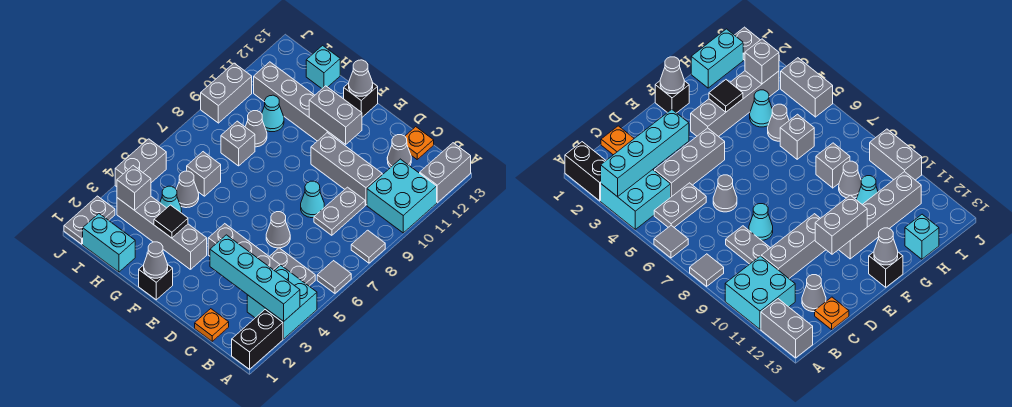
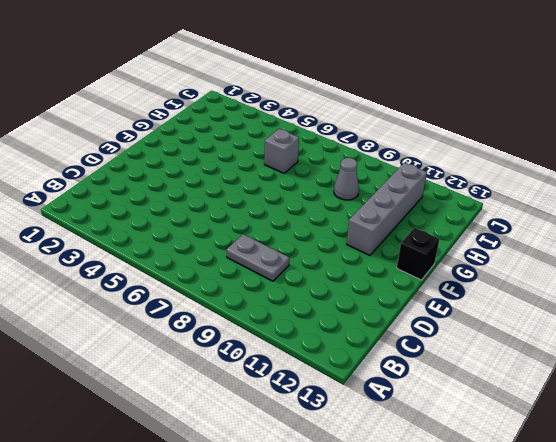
none -> black brick A1:A2 level 1
none -> cyan brick A3:B4 level 1
none -> grey tile A6 level 1
none -> grey tile A8 level 1

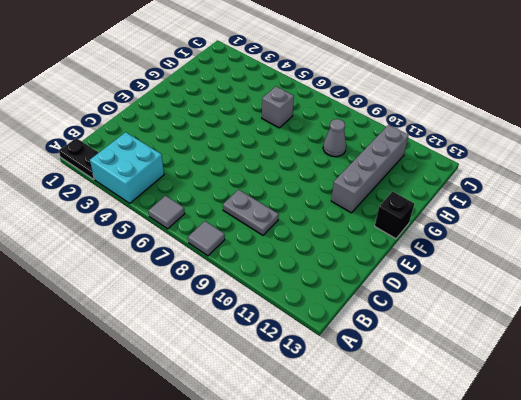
black plate A1:A2 level 1 -> black brick A1:A2 level 1
none -> cyan brick A10:B11 level 1
none -> grey brick A12:A13 level 1
none -> grey plate B5:C5 level 1
none -> orange plate C1 level 1

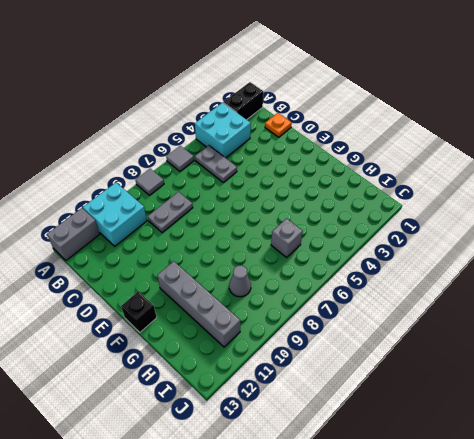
none -> grey brick C4:E4 level 1
none -> grey brick C10:E10 level 1
none -> grey cone C12 level 1
none -> orange plate C13 level 1

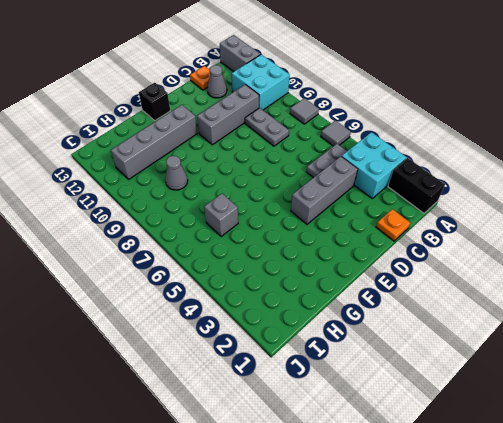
none -> grey cone D6 level 1
none -> cyan cone D8 level 1
none -> black brick F1 level 1
none -> grey brick F3:I3 level 1

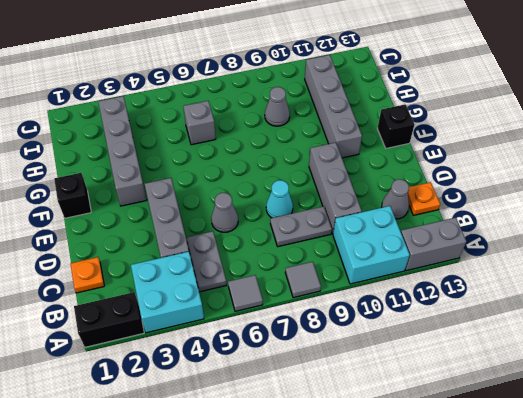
none -> cyan brick H1:I1 level 1
none -> cyan cone H4 level 1
none -> grey cone H5 level 1
none -> grey brick H8 level 1

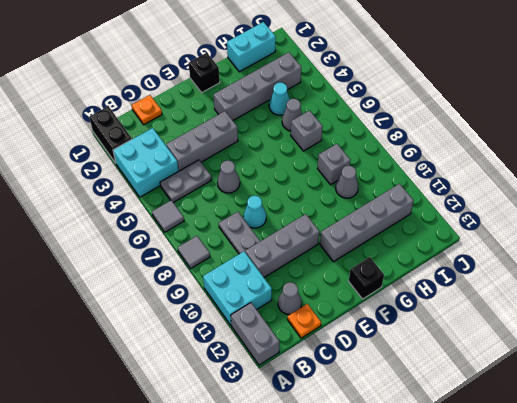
none -> cyan cone H10 level 1
none -> cyan brick H13 level 1
none -> grey plate J1:J2 level 1
none -> grey brick J4:J5 level 1

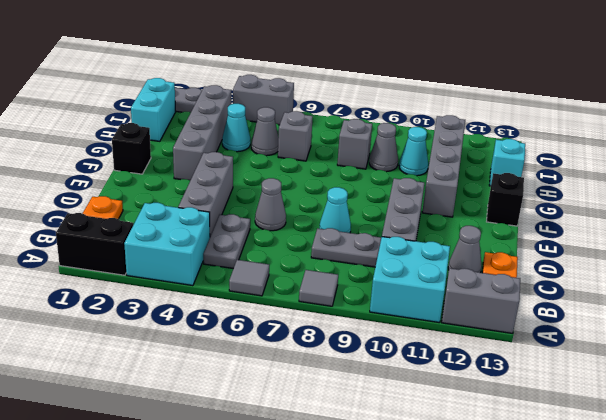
none -> grey brick J9:J10 level 1
none -> cyan brick A3:D3 level 2
none -> grey brick E11:F11 level 2
none -> grey cone F1 level 2

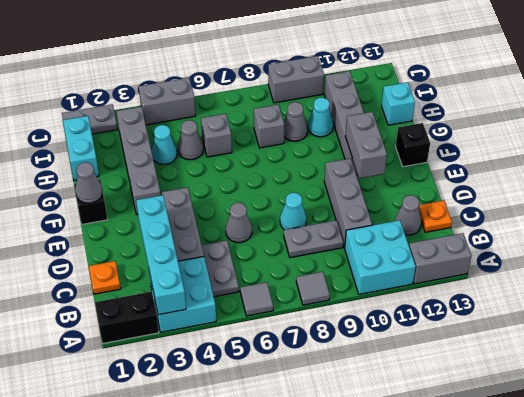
none -> grey cone F13 level 2
none -> black tile G3 level 2
none -> grey brick I3 level 2

